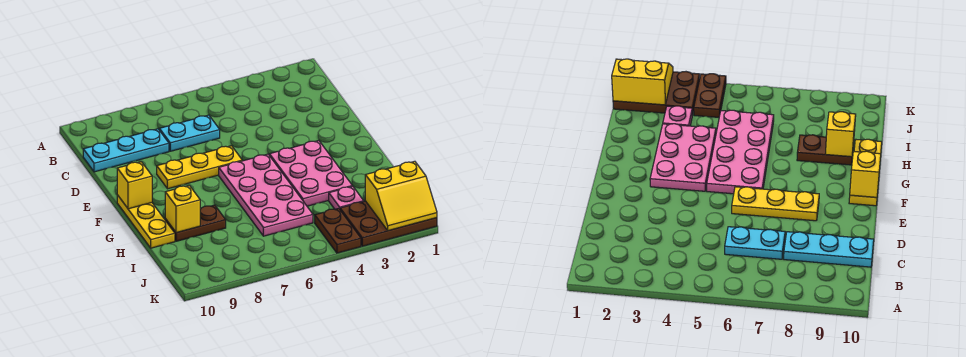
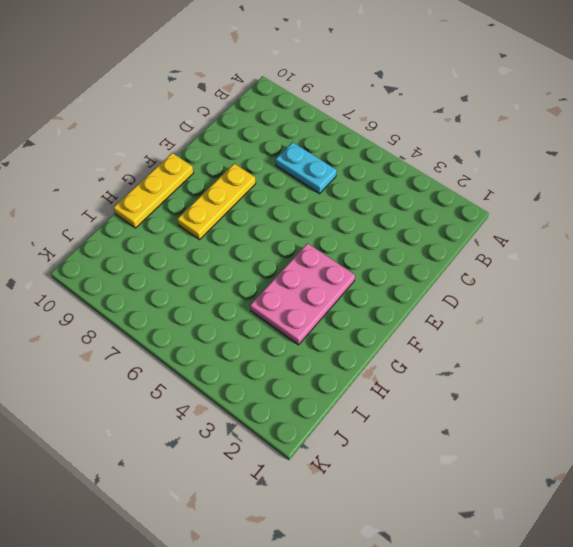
yellow plate E8:G8 level 1 -> yellow plate E6:E8 level 1
none -> cyan plate C8:C10 level 1
none -> pink plate F5:I6 level 1
none -> brown plate H8:H9 level 1

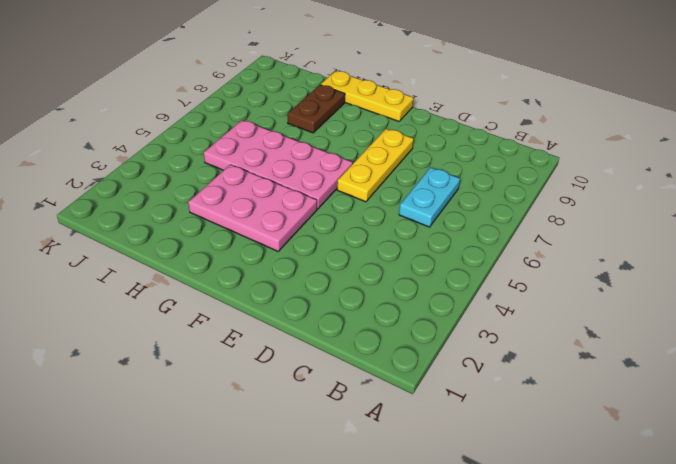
none -> cyan plate C8:C10 level 1
none -> pink plate I3 level 1
none -> brown plate J1:K3 level 1

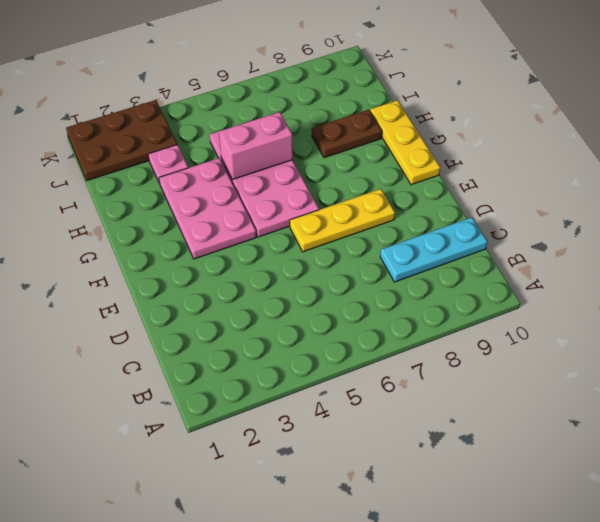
pink brick H5:H6 level 2 -> none
none -> cyan plate C6:C7 level 1
none -> brown plate J4:K4 level 1
none -> yellow brick F10 level 2

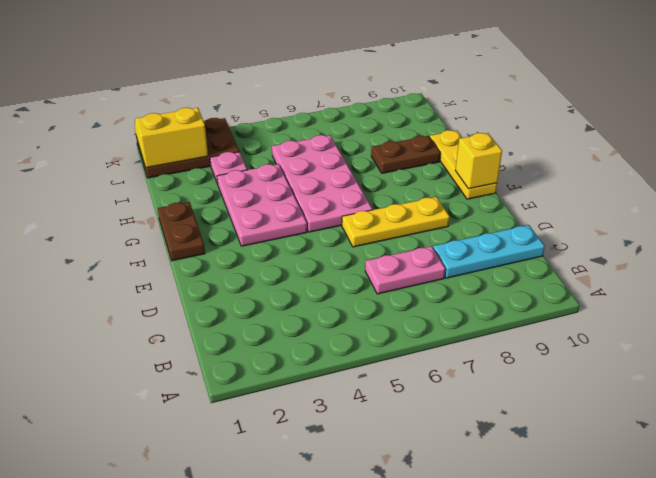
pink plate C6:C7 level 1 -> cyan plate C6:C7 level 1
brown plate F1:G1 level 1 -> brown plate J4:K4 level 1
none -> yellow brick H9 level 2

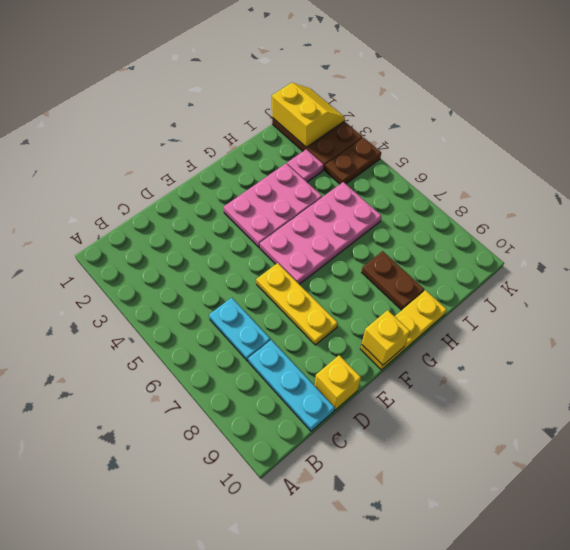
yellow brick D10 level 1 -> yellow brick H9 level 2

